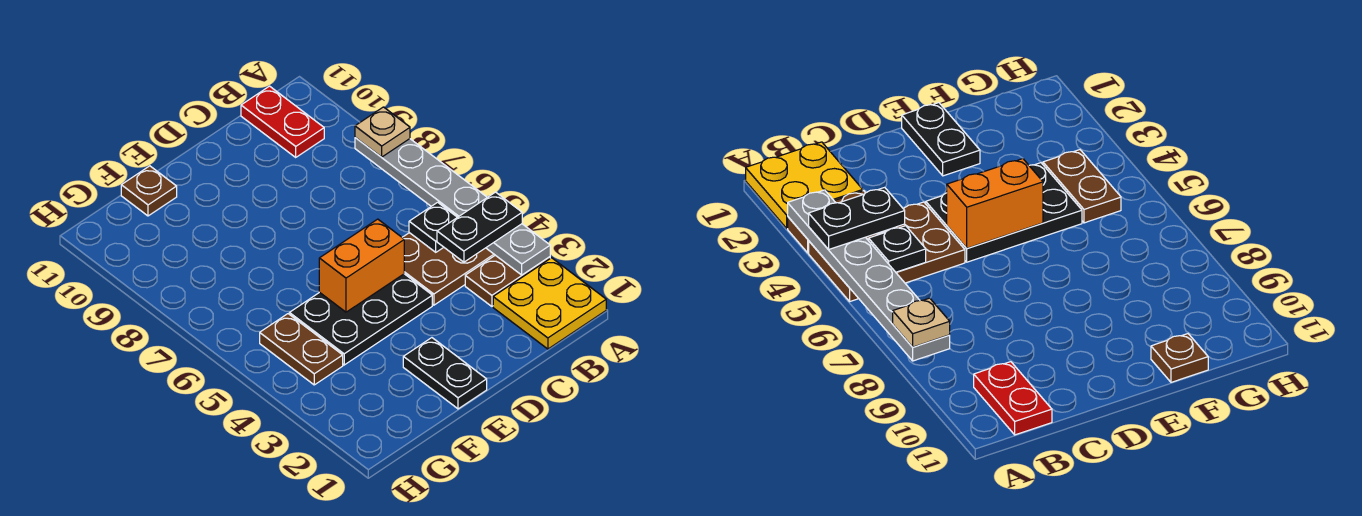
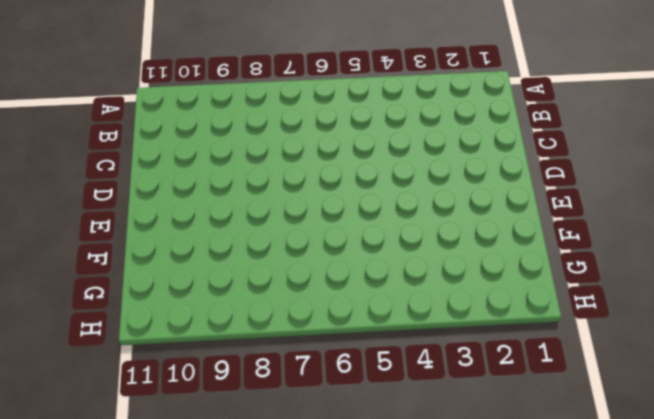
none -> yellow plate A1:B2 level 1
none -> brown plate A3:B3 level 1
none -> brown plate A4:C5 level 1

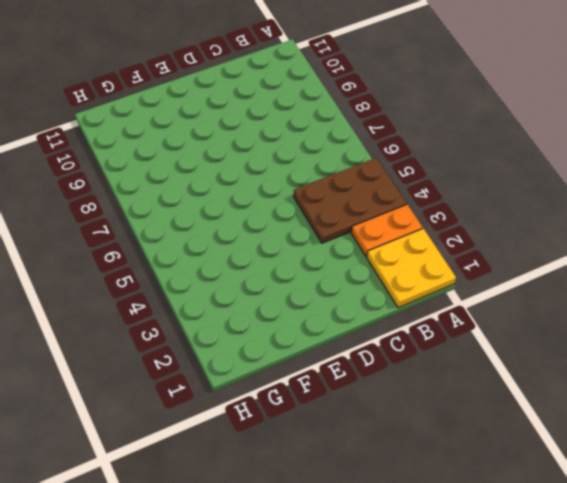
orange plate A3:B3 level 1 -> brown plate A3:B3 level 1
none -> red plate B10:B11 level 1
none -> black plate D4:F5 level 1
none -> black plate E1:E2 level 1

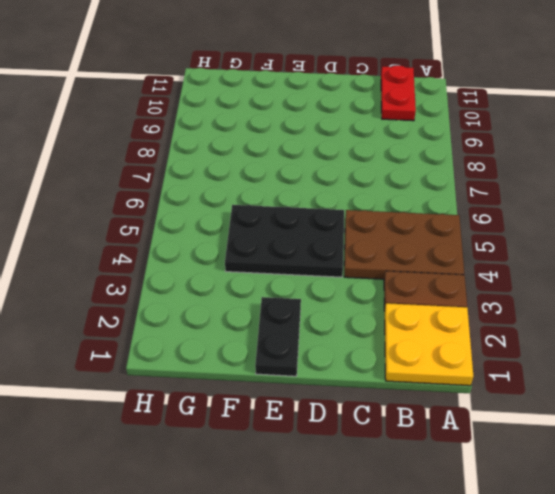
none -> brown plate F11 level 1
none -> brown plate G4:G5 level 1
none -> grey plate A3:A8 level 2

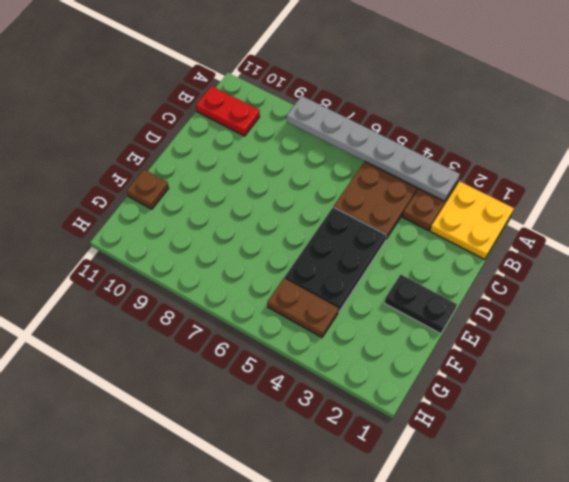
none -> black plate B5 level 2
none -> orange brick D5:E5 level 2
none -> black plate A4:B4 level 3

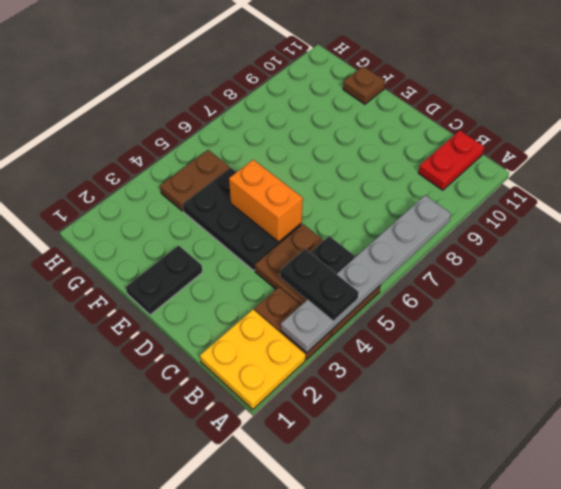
none -> tan plate A8 level 3

